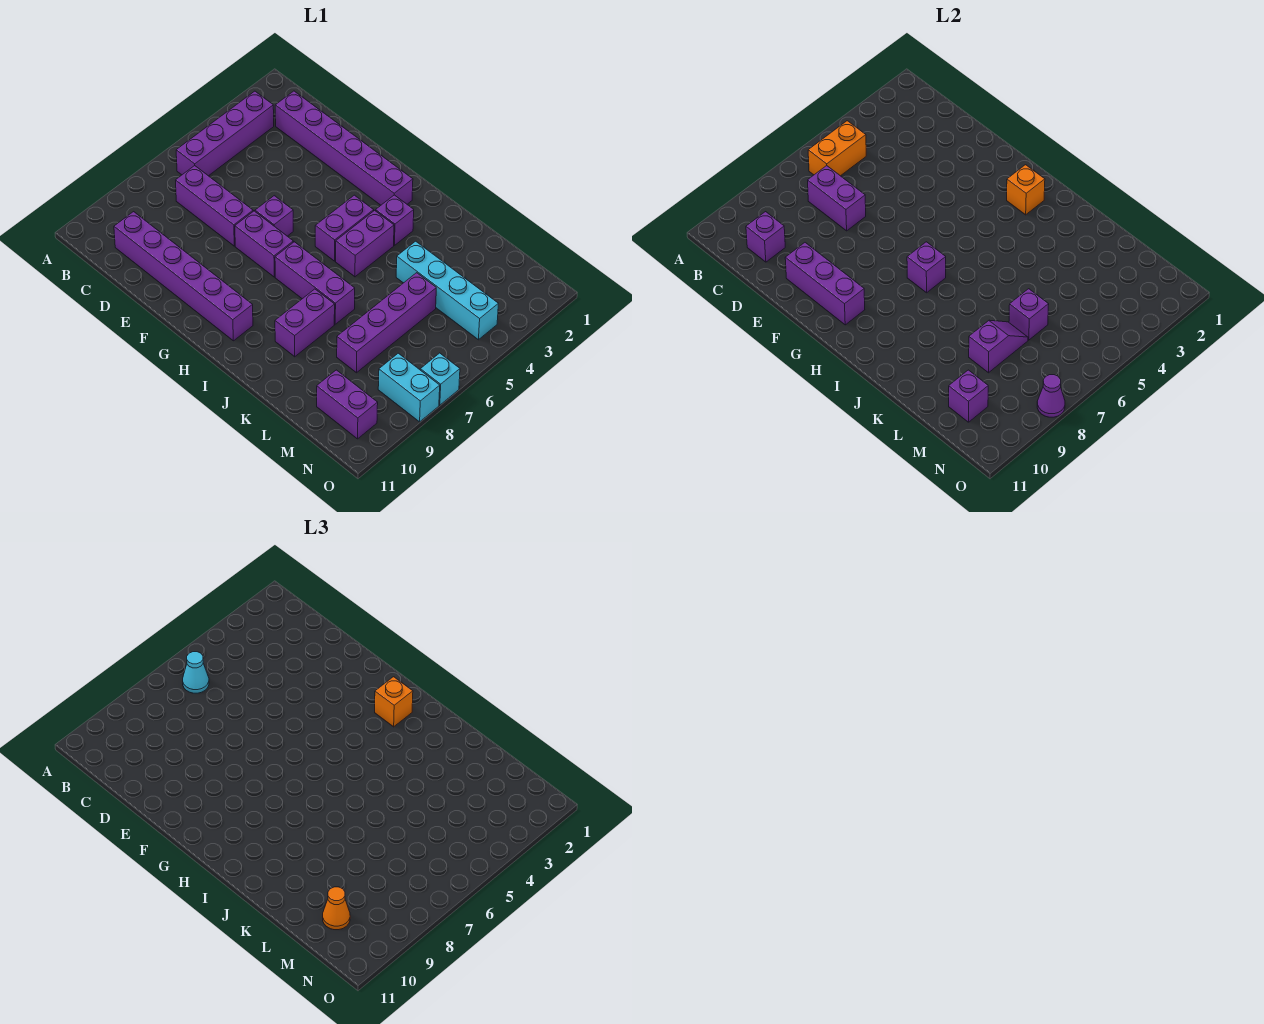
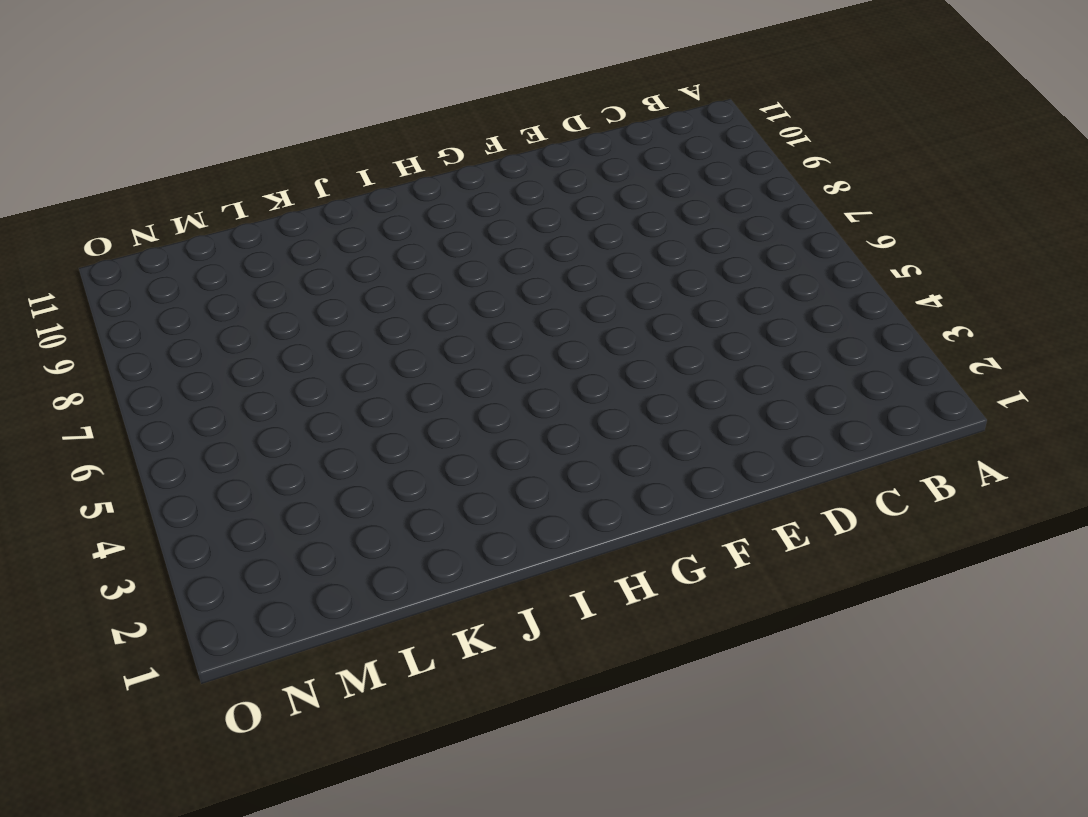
none -> purple brick B3:B6 level 1
none -> purple brick C2:H2 level 1
none -> purple brick C7:E7 level 1

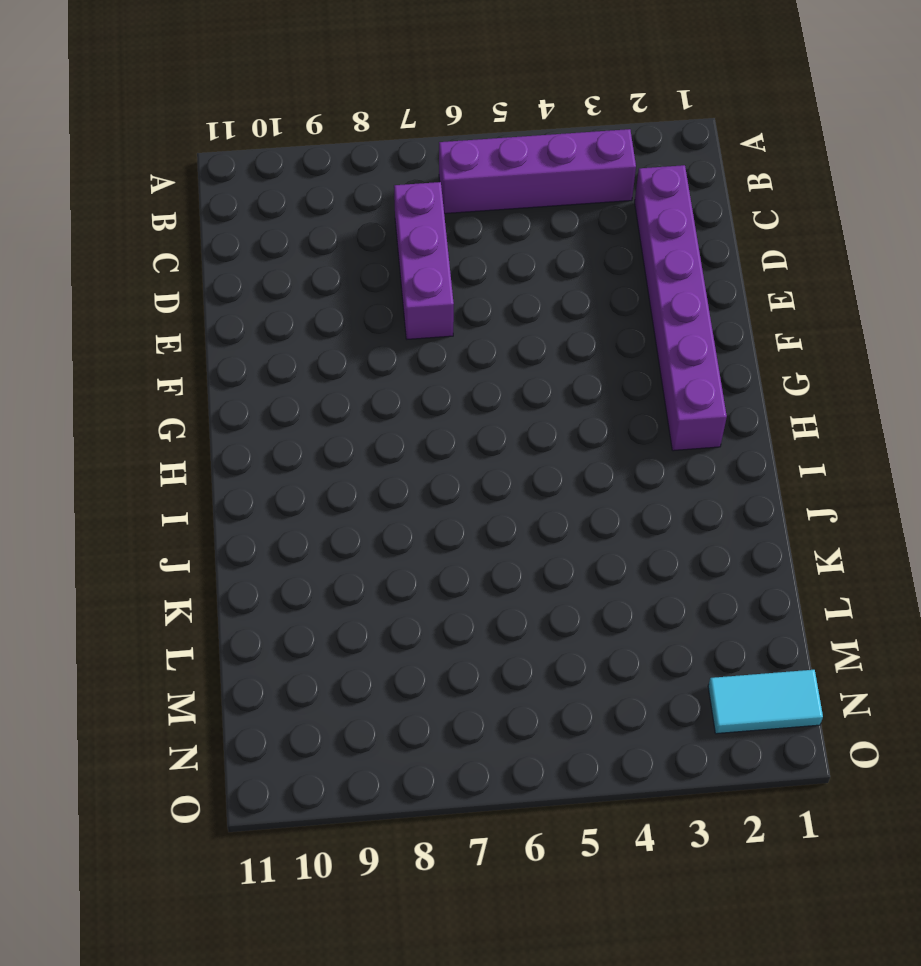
cyan tile N1:N2 level 1 -> none
none -> purple brick C10:H10 level 1
none -> purple brick F6 level 1
none -> purple brick F7:G7 level 1

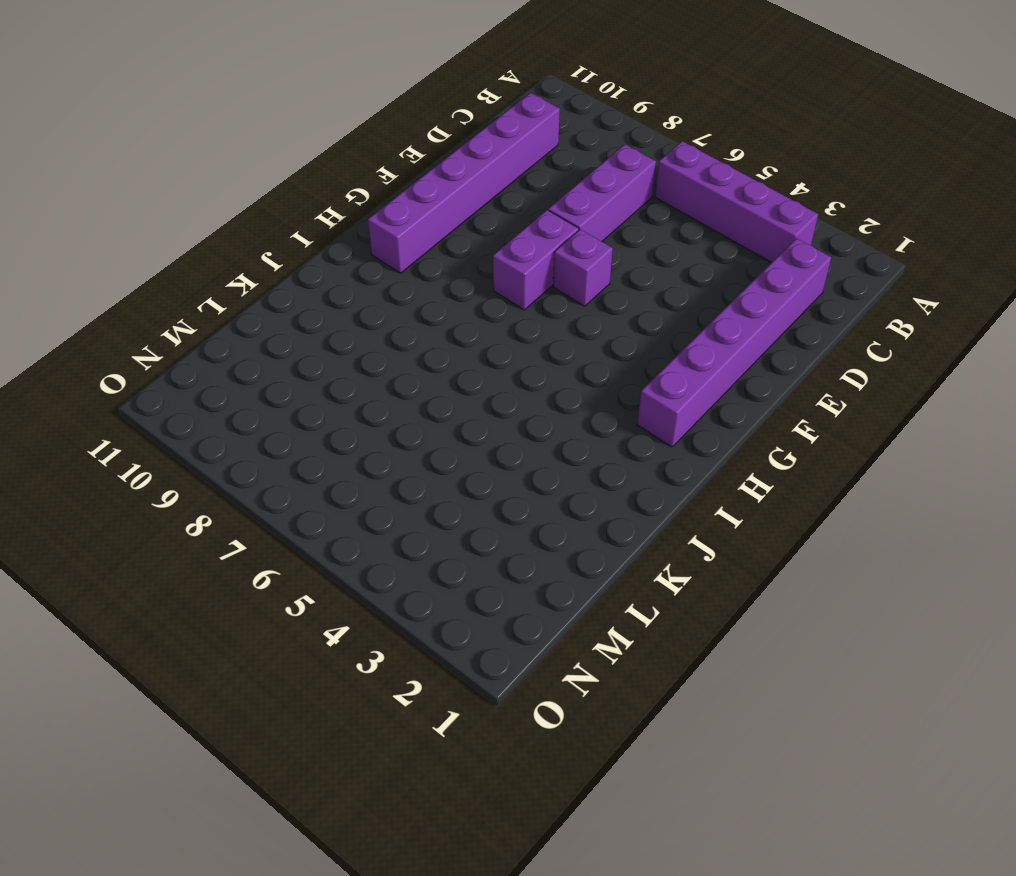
none -> purple brick H4:H5 level 1
none -> purple brick H7:J7 level 1
none -> purple brick I3 level 1

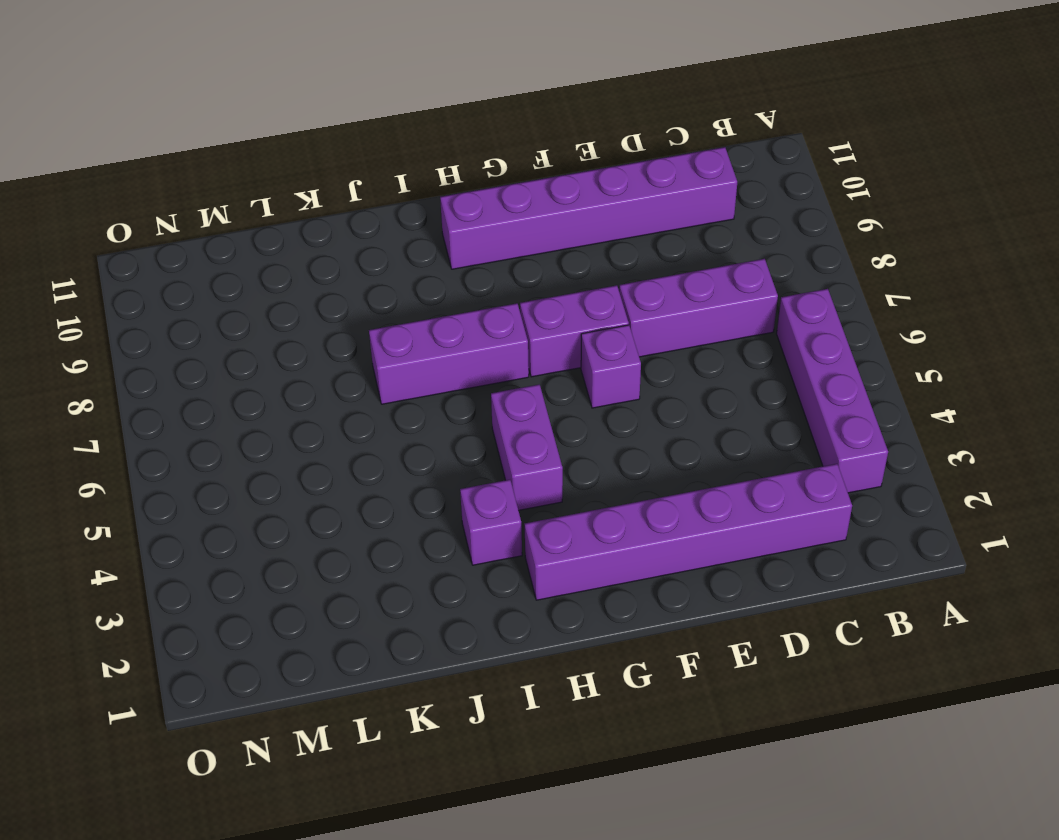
none -> purple brick I4:I5 level 1
none -> purple brick J8:J9 level 1
none -> cyan brick K4:N4 level 1

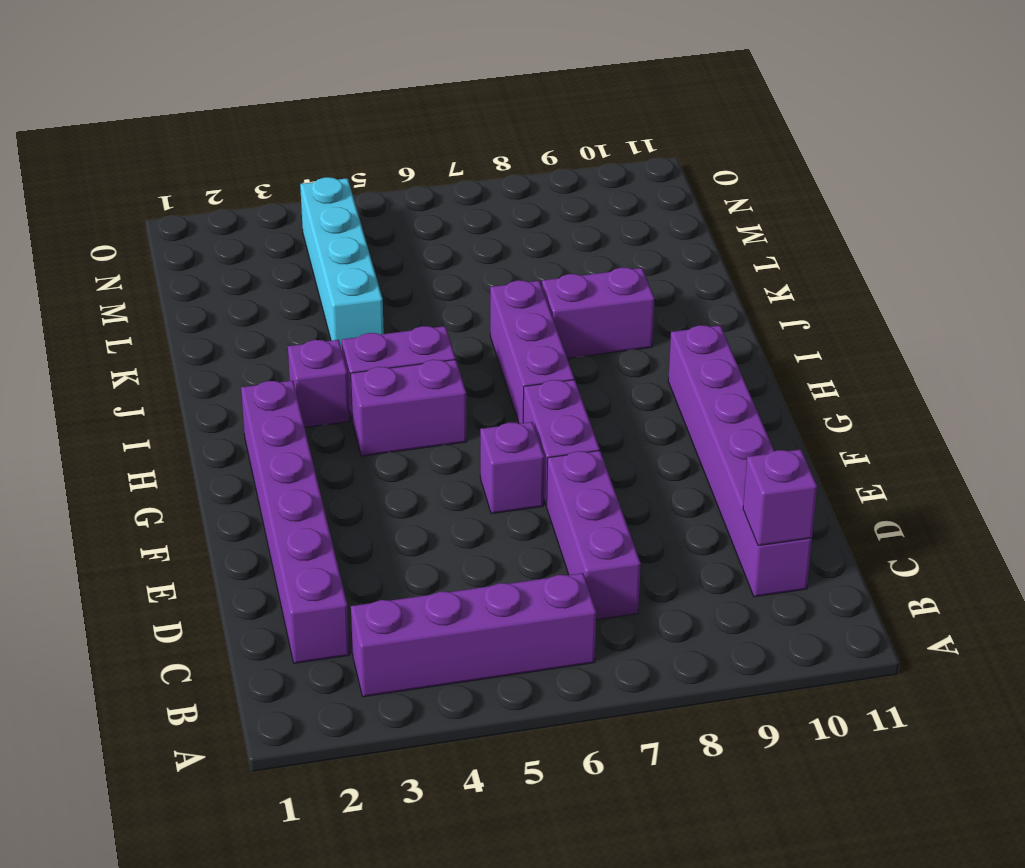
none -> purple brick L5:L8 level 1
none -> purple brick M10:N10 level 1
none -> cyan brick N8:O8 level 1

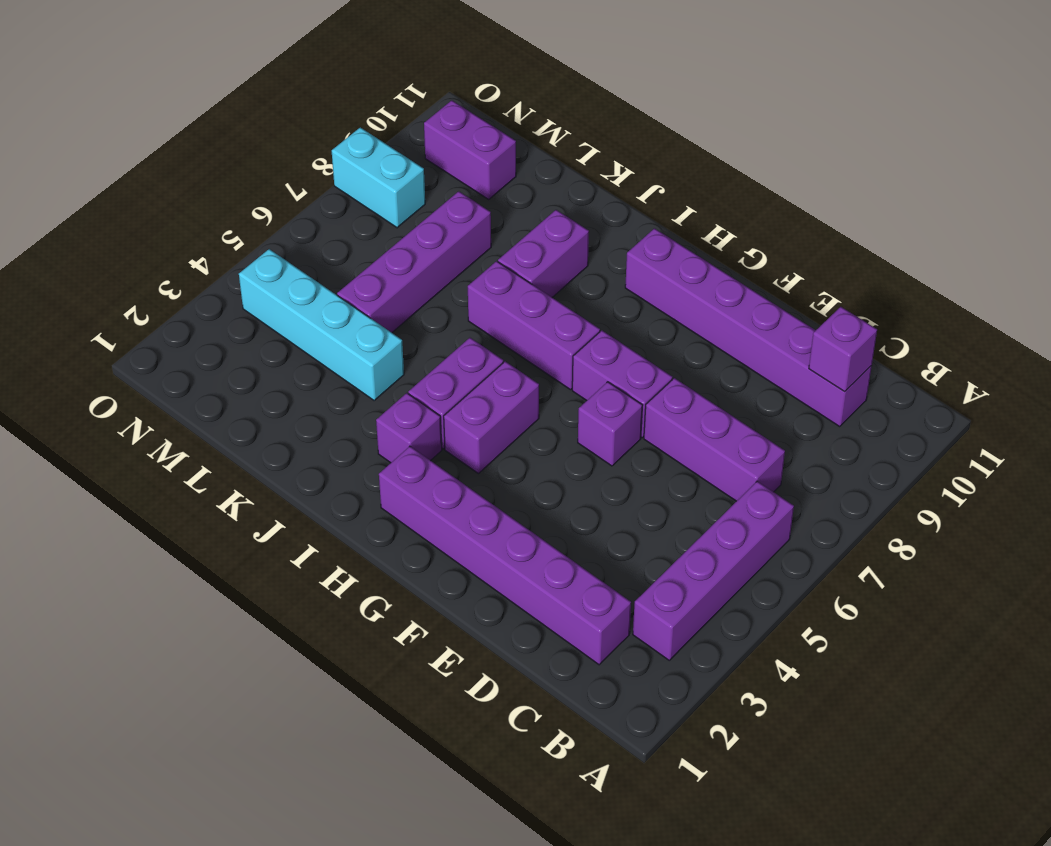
none -> cyan brick O7 level 1
none -> orange brick B5:B6 level 2
none -> purple brick C7:D7 level 2

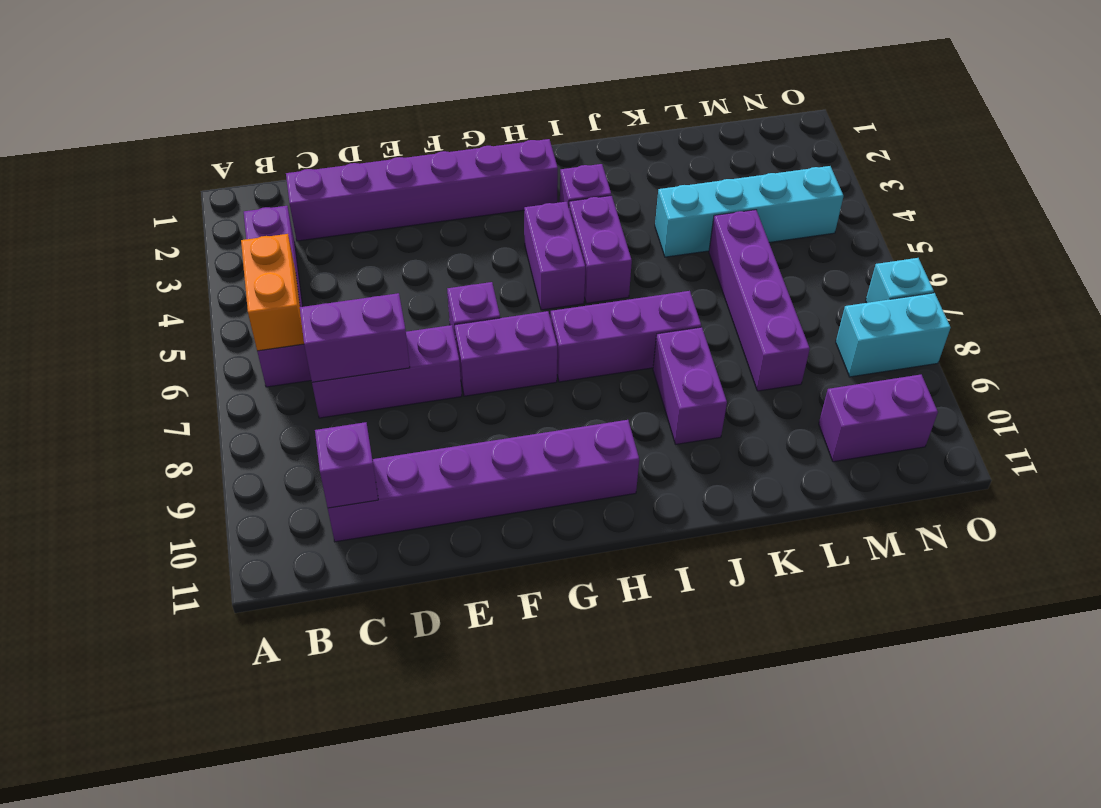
none -> purple brick E10:G10 level 2
none -> orange brick H2 level 2
none -> purple brick H7 level 2

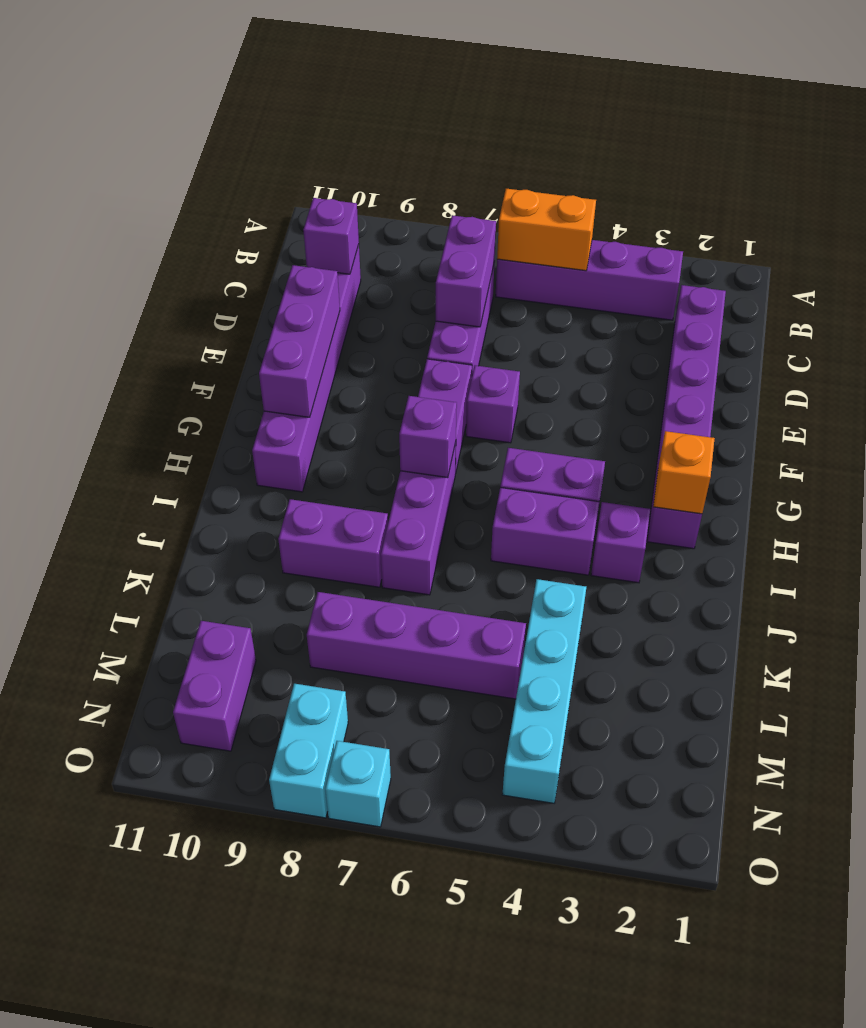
none -> purple brick L6 level 2
none -> purple slope L7:L8 level 2 top 8
none -> purple brick M10 level 2

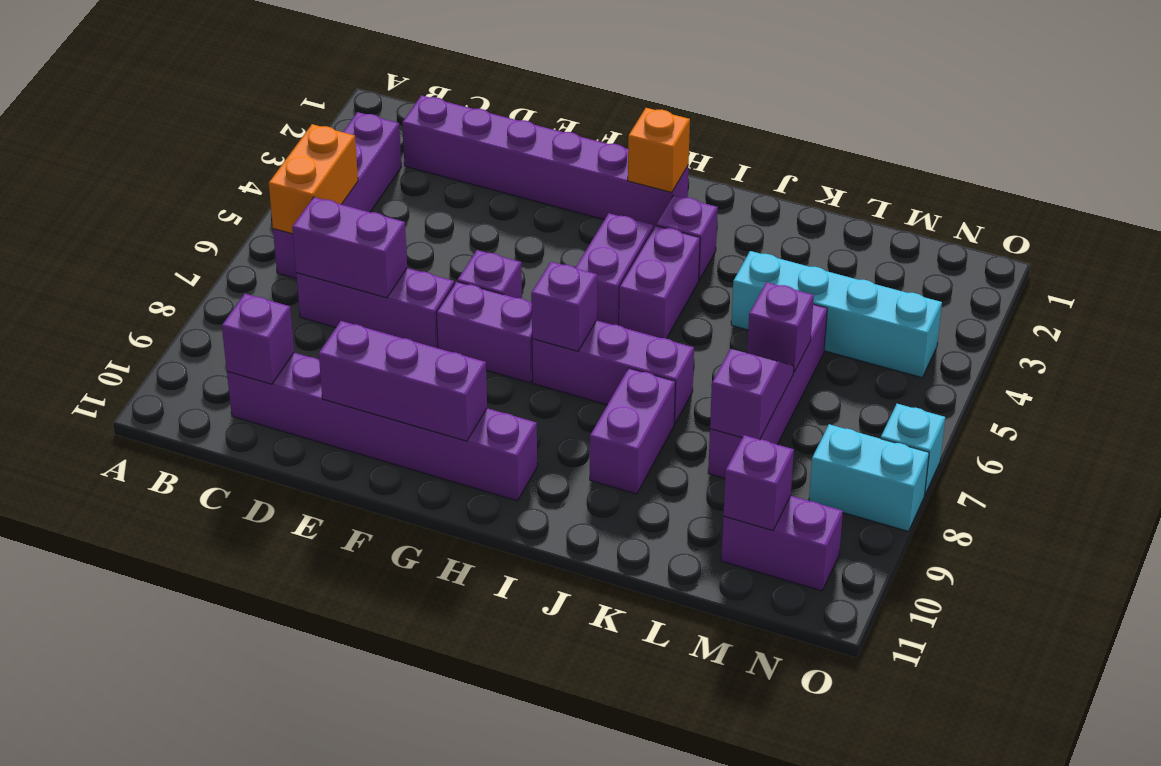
none -> purple cone O8 level 2
none -> cyan cone B6 level 3
none -> orange brick H2 level 3

